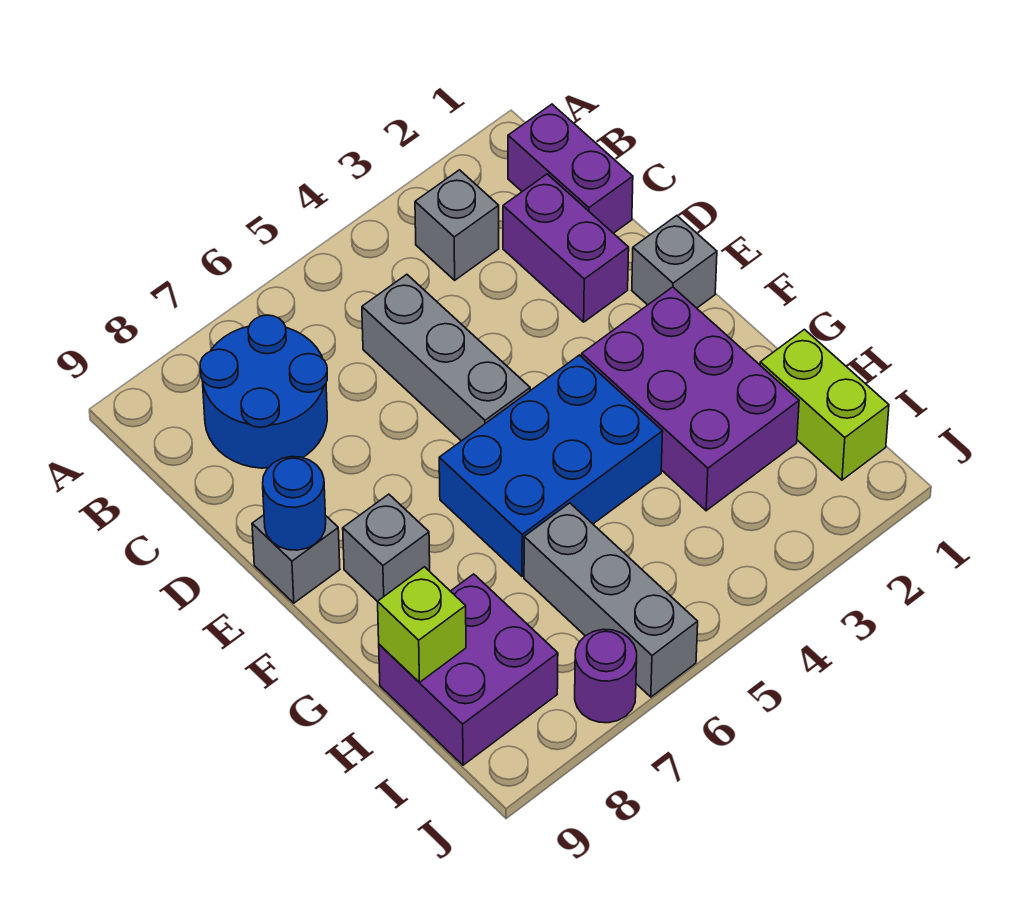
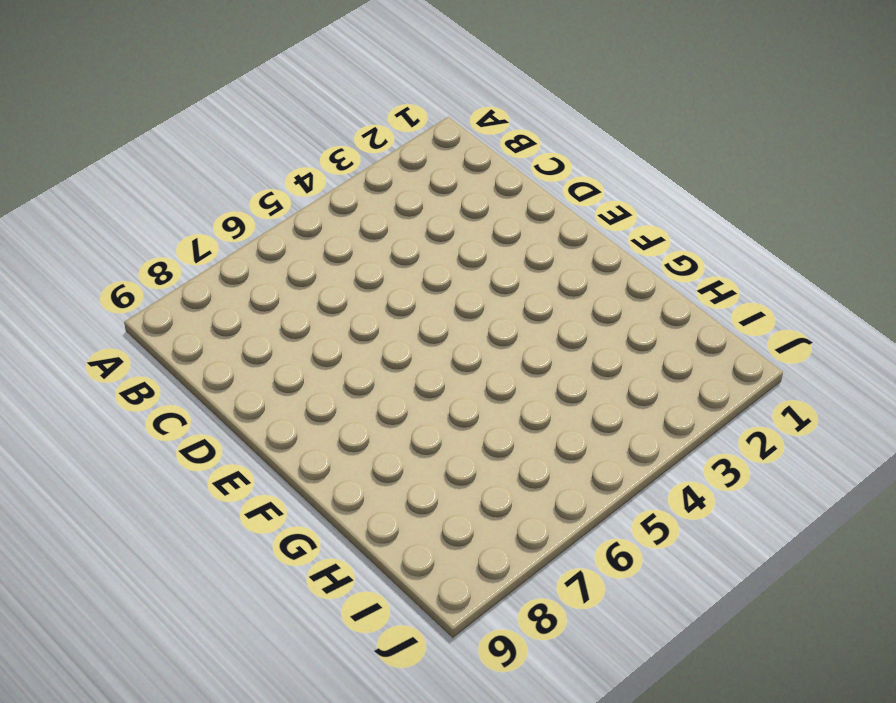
none -> purple brick B1:C1 level 1
none -> grey brick B3 level 1
none -> blue round brick B7:C8 level 1

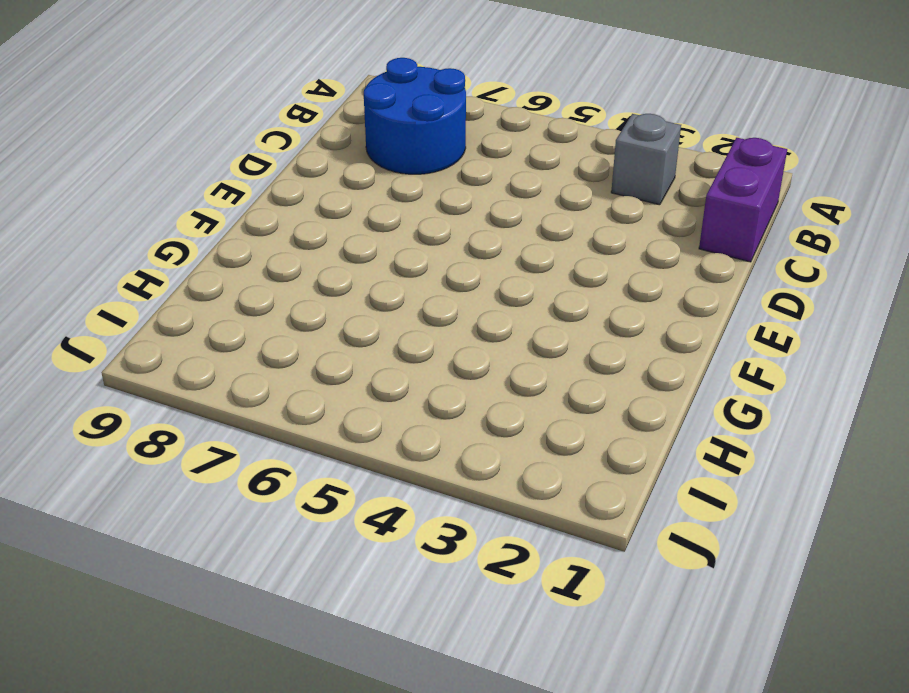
none -> purple brick C2:D2 level 1
none -> grey brick C5:E5 level 1
none -> grey brick E1 level 1

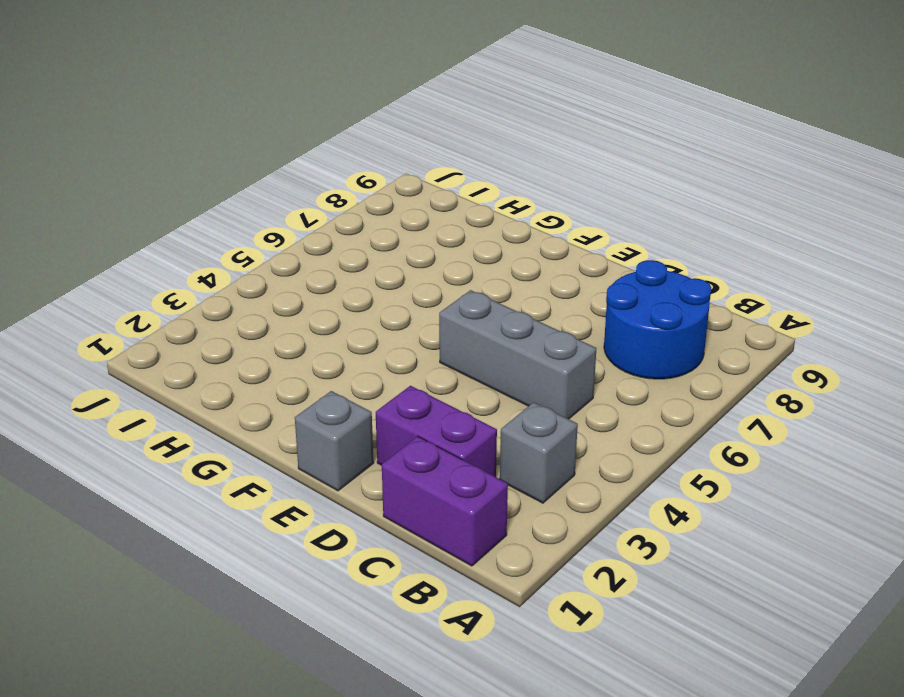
none -> grey brick E9 level 1
none -> purple brick F2:H3 level 1
none -> blue brick F4:G6 level 1

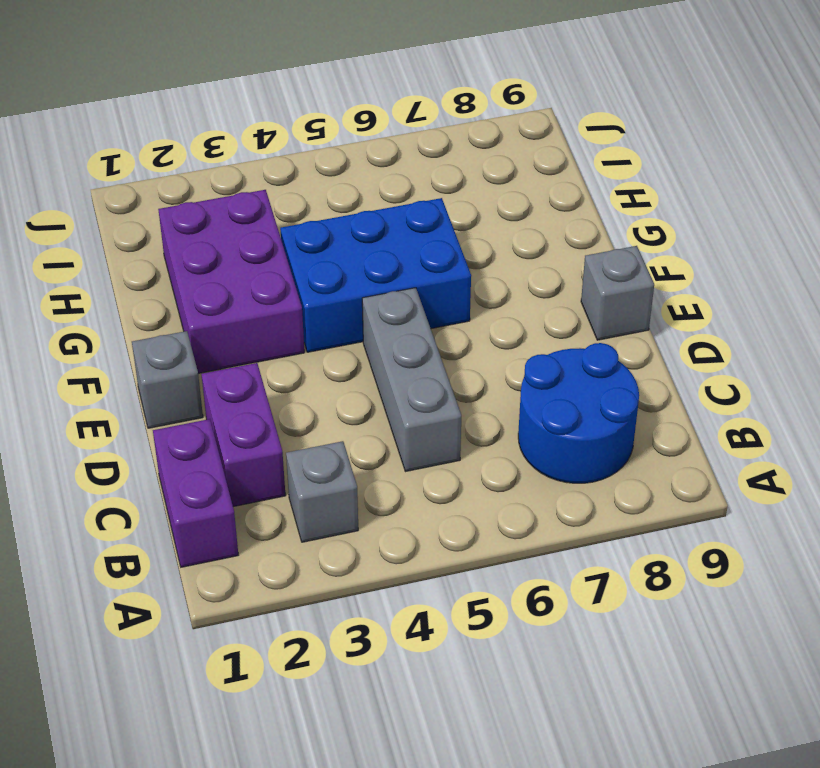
none -> grey brick F8 level 1
none -> lime brick H1:I1 level 1
none -> grey brick H6:J6 level 1

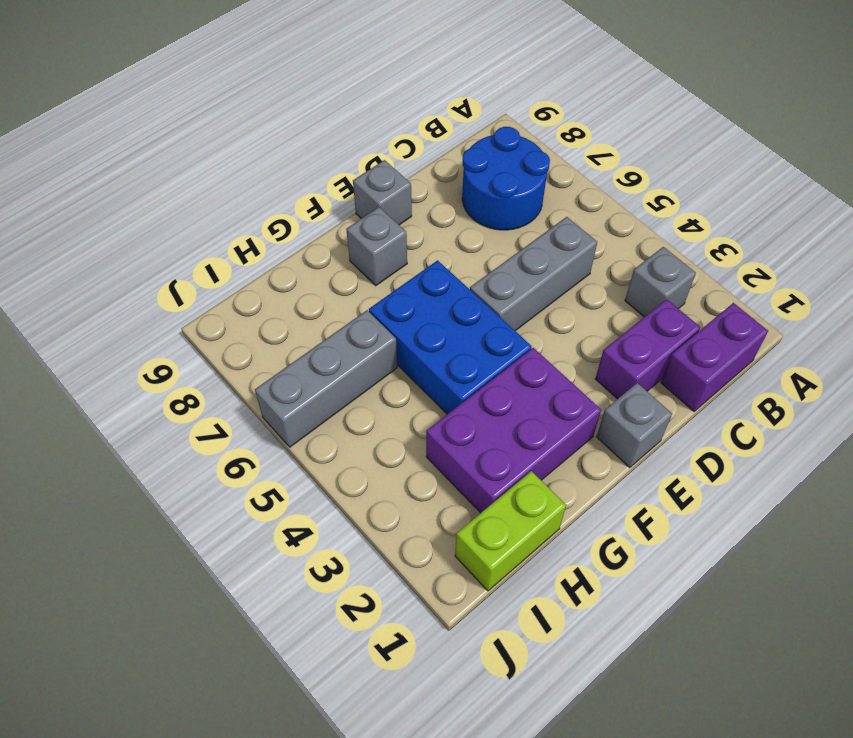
none -> purple brick H8:I9 level 1
none -> purple round brick J7 level 1
none -> blue round brick E9 level 2

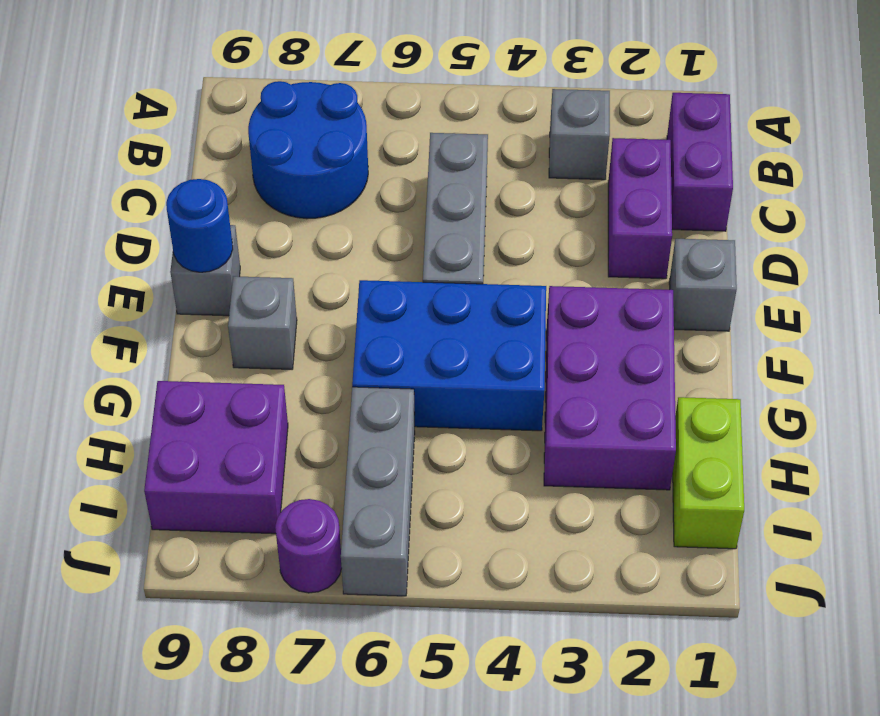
none -> lime brick H9 level 2

